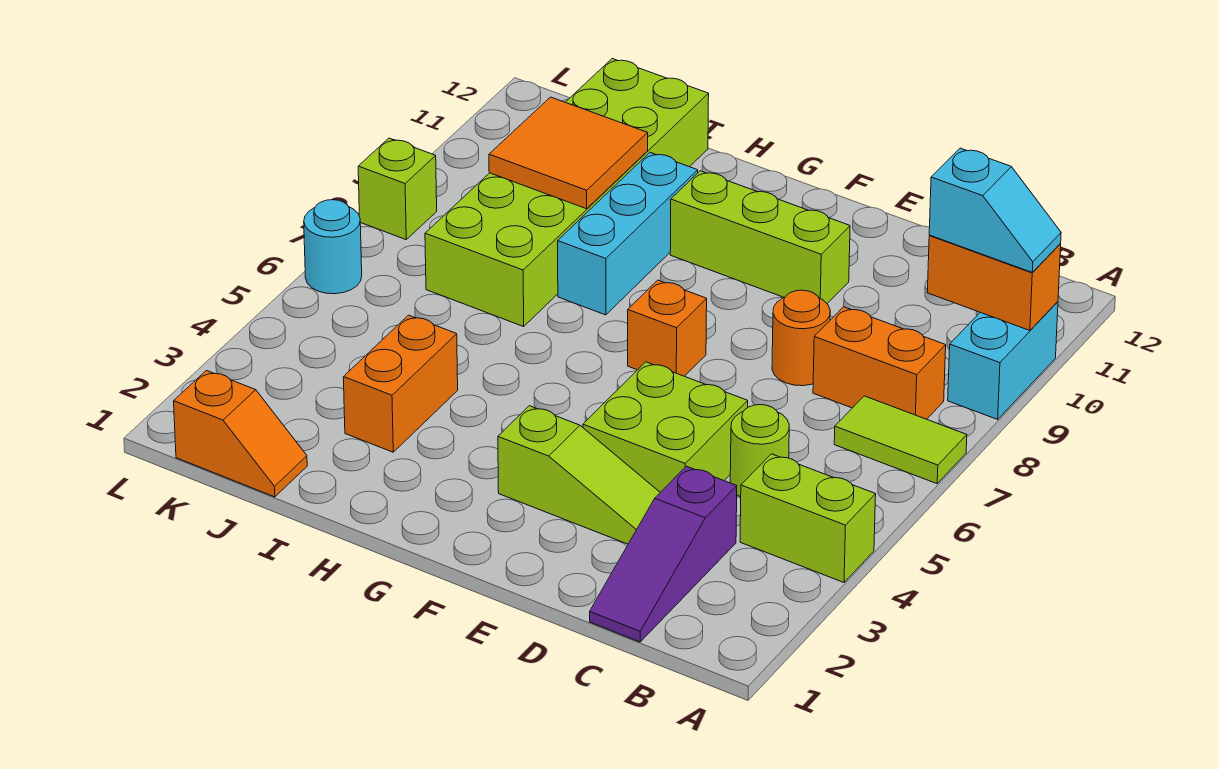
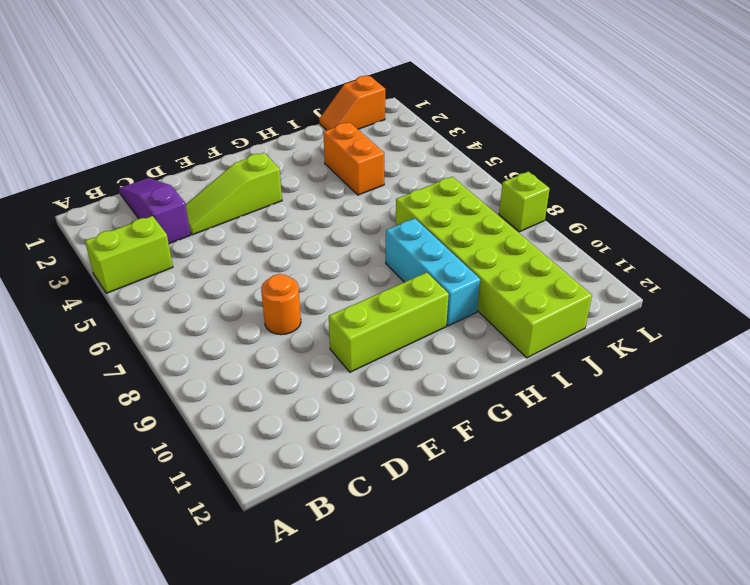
none -> lime tile A7:B7 level 1
none -> cyan brick A9:A10 level 1
none -> orange brick B8:C8 level 1

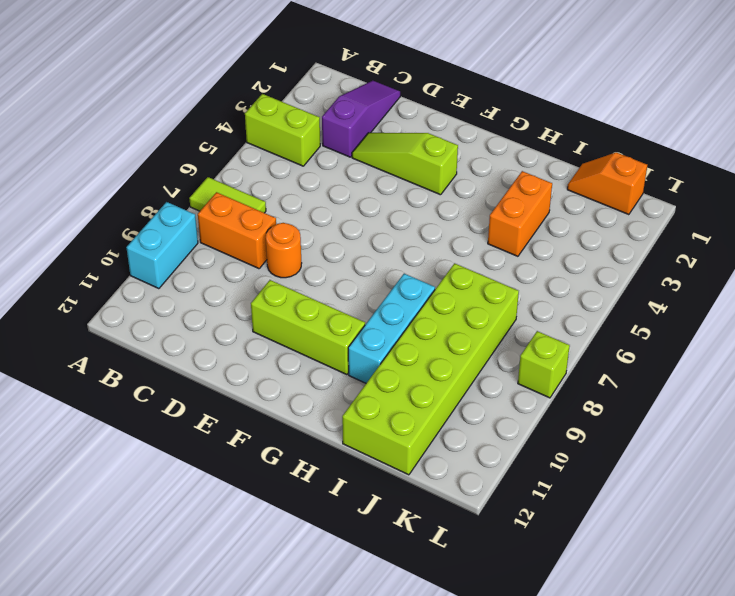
none -> lime round brick C5 level 1
none -> lime brick D4:E5 level 1
none -> orange brick F7 level 1

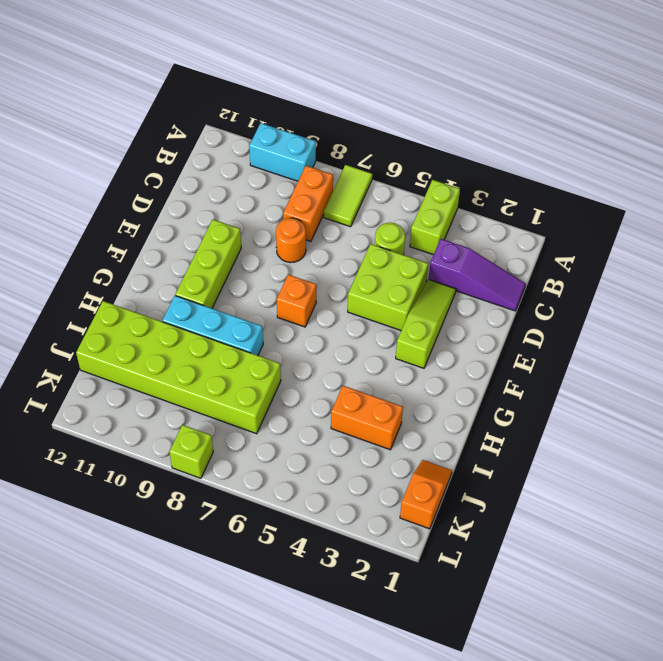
none -> cyan round brick L6 level 1
none -> orange brick A10:B10 level 2
none -> orange tile I9:J10 level 2

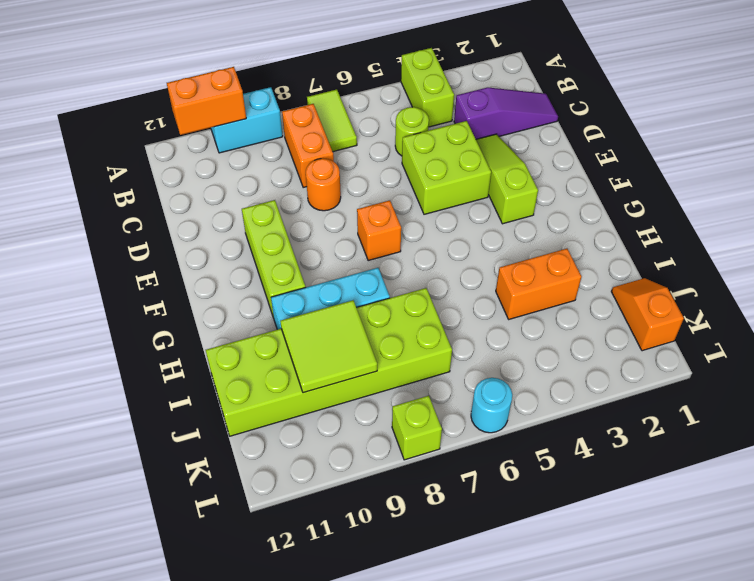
orange brick A10:A11 level 2 -> orange brick A10:B10 level 2
lime tile I9:J10 level 2 -> orange tile I9:J10 level 2
none -> cyan slope A10:B10 level 3 top B

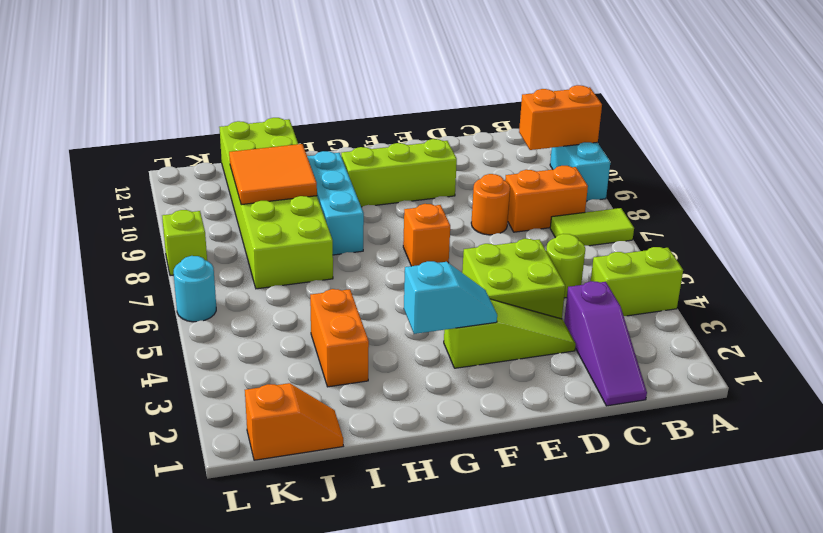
cyan slope F3:G3 level 2 top G -> cyan slope A10:B10 level 3 top B

